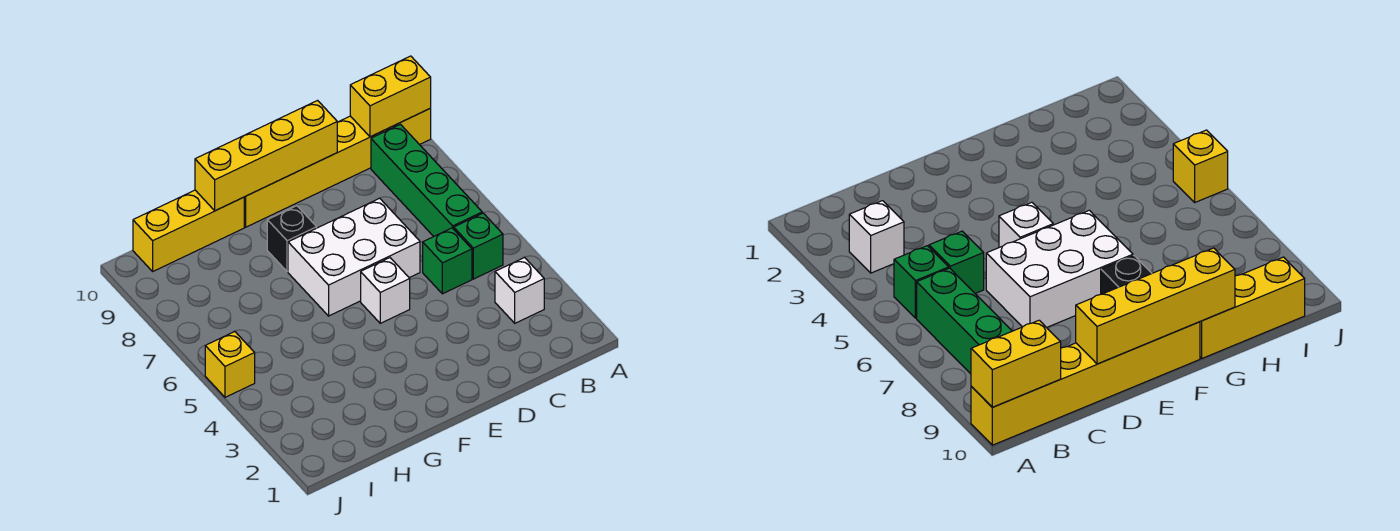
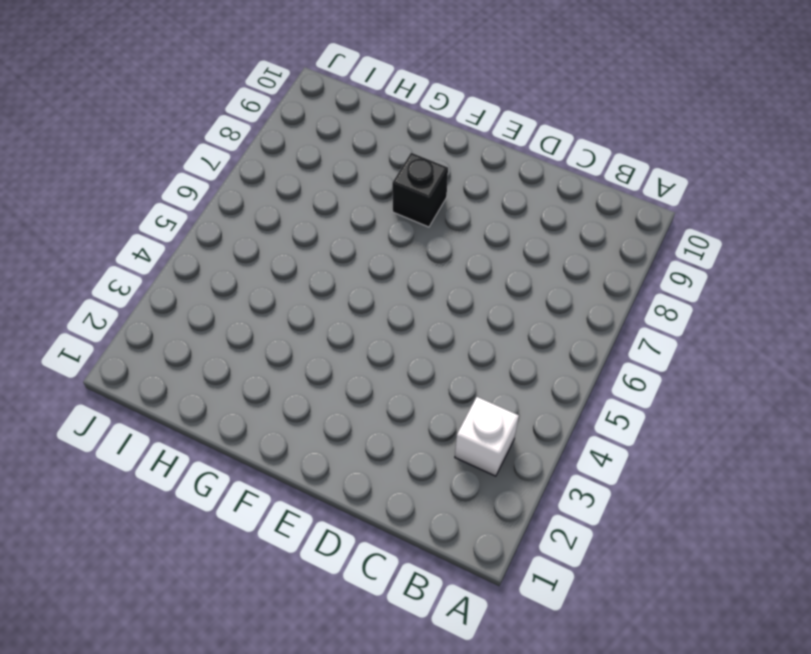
none -> yellow brick A10:F10 level 1
none -> green brick B5 level 1
none -> green brick B6:B9 level 1

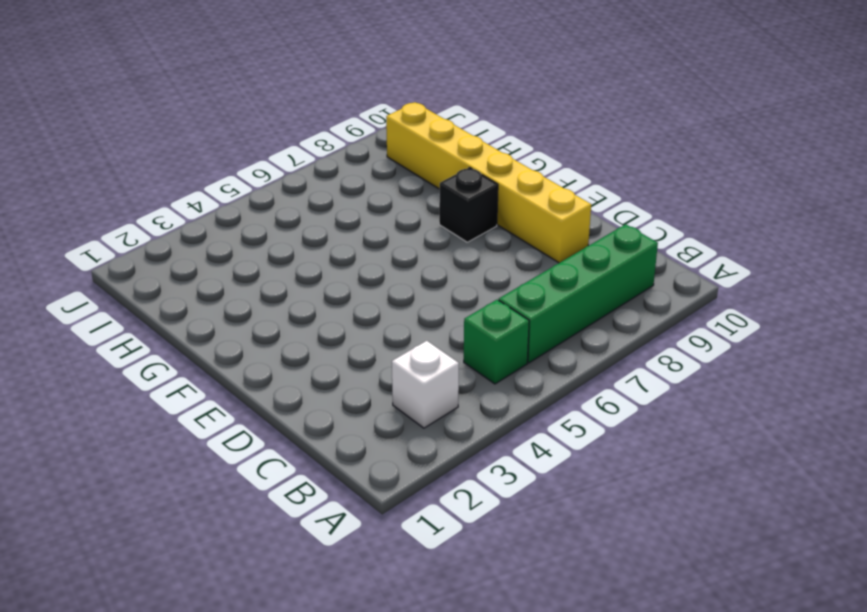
yellow brick D9:I9 level 1 -> yellow brick A10:F10 level 1
none -> green brick C5 level 1
none -> white brick D6:F7 level 1
none -> white brick E5 level 1

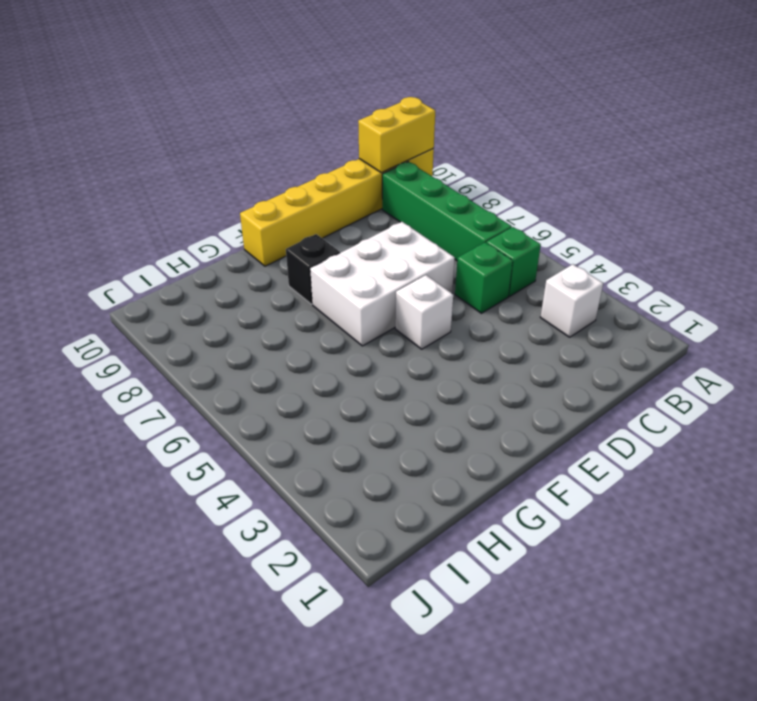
none -> yellow brick G10:I10 level 1
none -> yellow brick J5 level 1
none -> yellow brick D10:G10 level 2

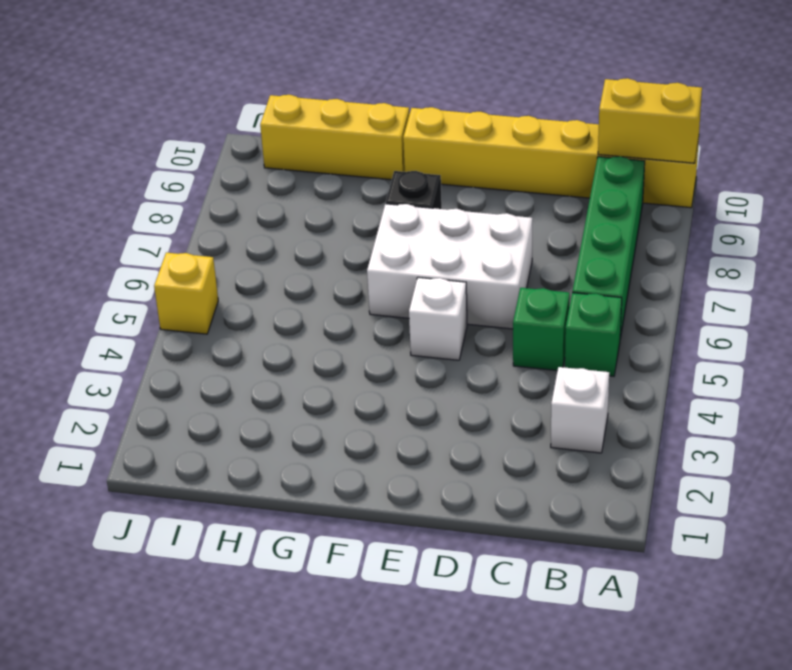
none -> yellow brick D10:G10 level 2

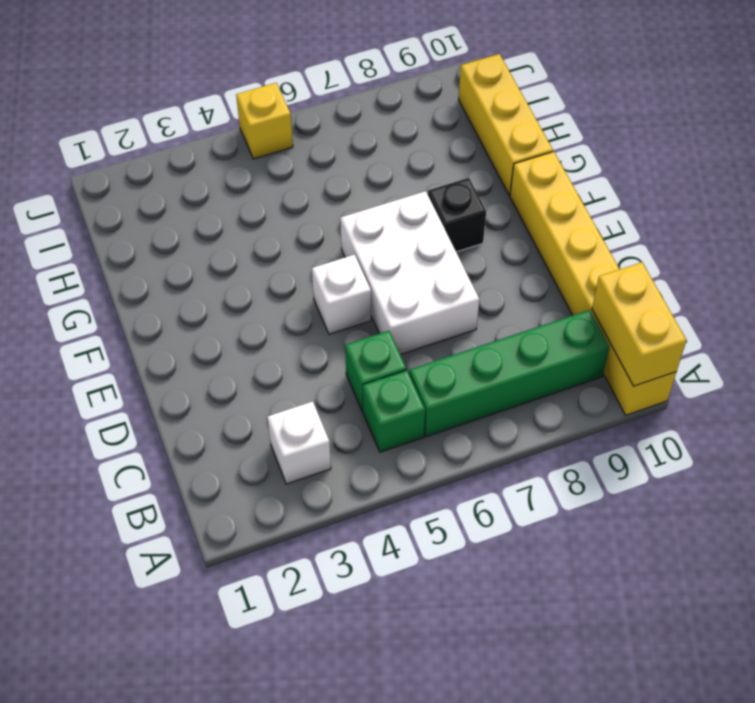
none -> yellow brick D10:G10 level 2

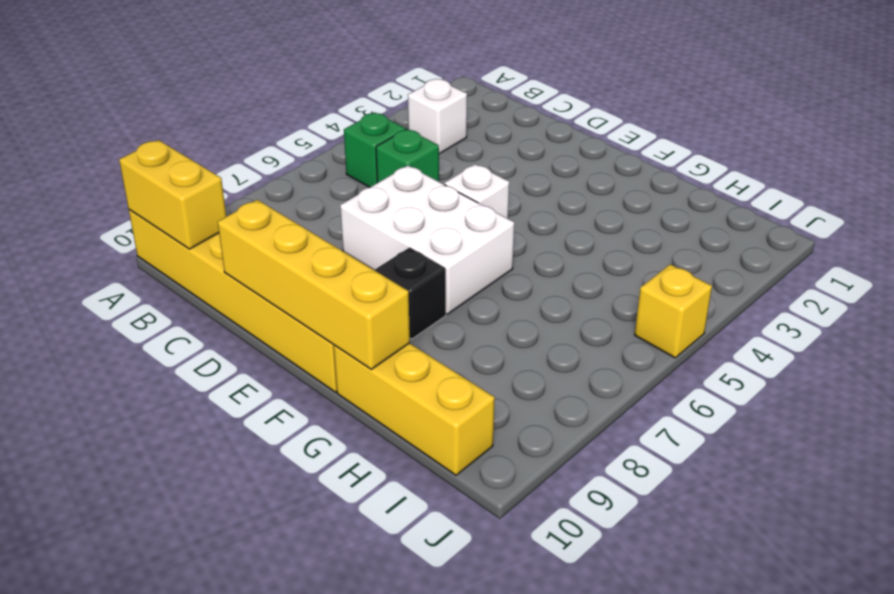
none -> green brick B6:B9 level 1

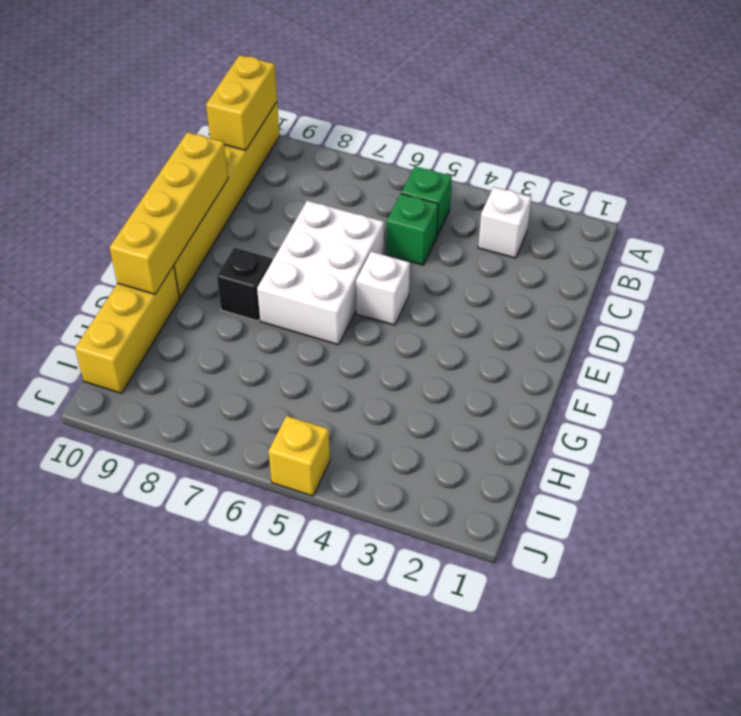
none -> green brick B6:B9 level 1

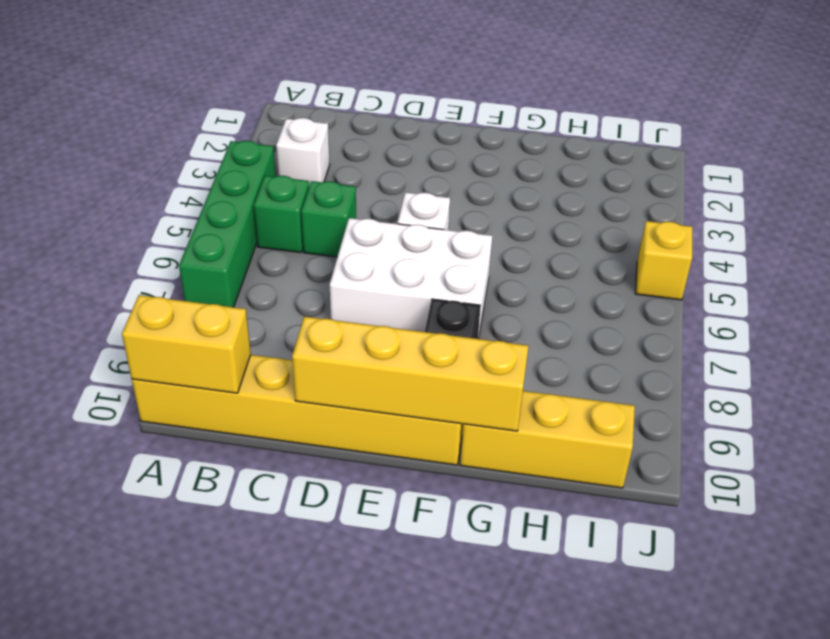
green brick A4:A7 level 1 -> green brick B6:B9 level 1

